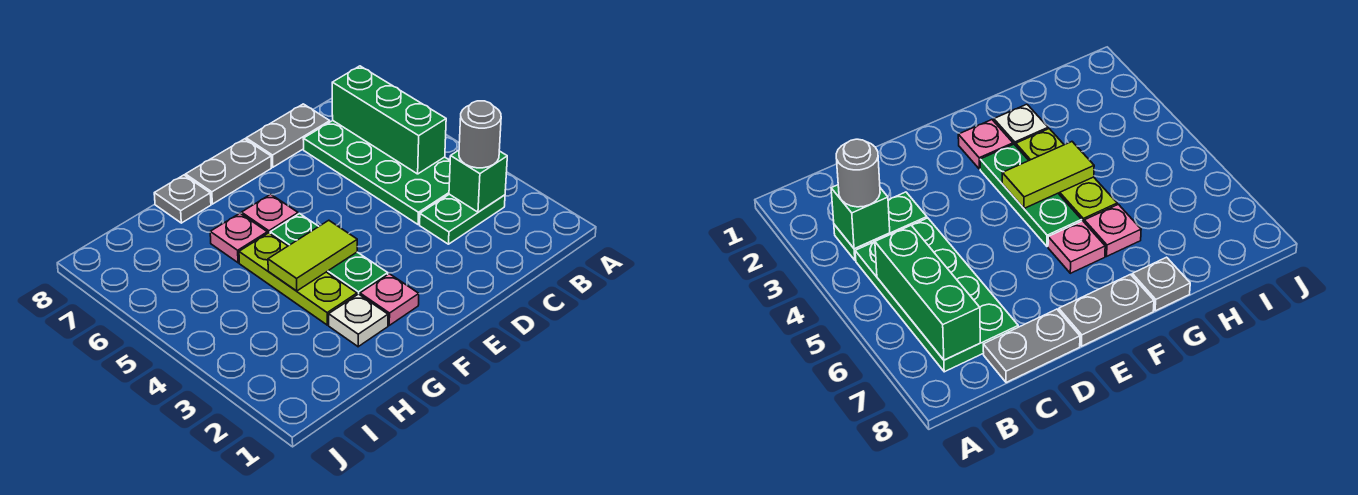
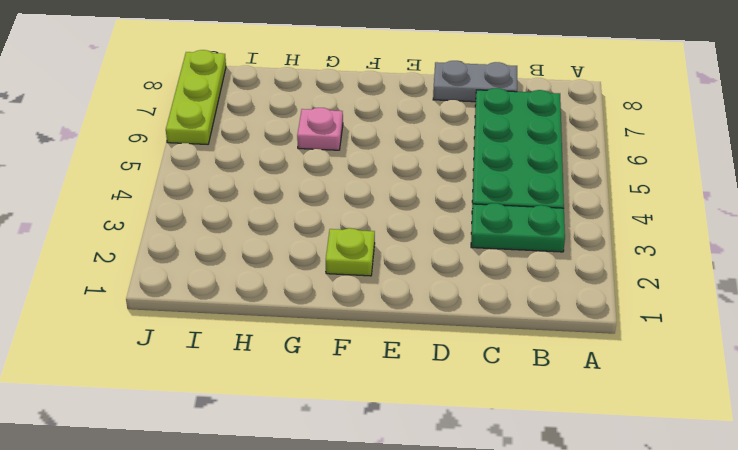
lime plate F2 level 1 -> pink plate F2 level 1
lime plate J6:J8 level 1 -> lime plate G3:G5 level 1
none -> grey plate E8:F8 level 1
none -> green plate F3:F5 level 1
none -> pink plate F6 level 1

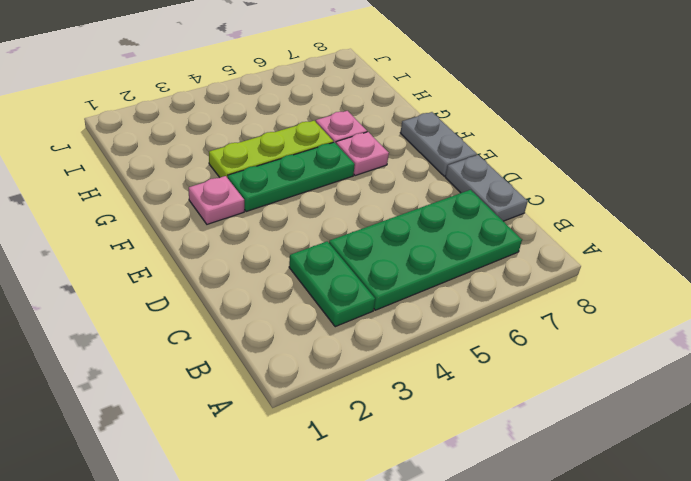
none -> white plate G2 level 1
none -> grey plate G8 level 1
none -> green brick B3 level 2

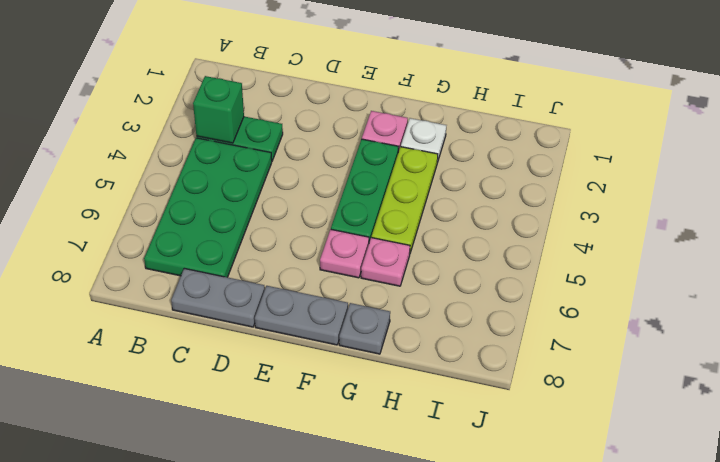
none -> green brick B5:B7 level 2
none -> lime tile F4:G4 level 2
none -> grey round brick B3 level 3

